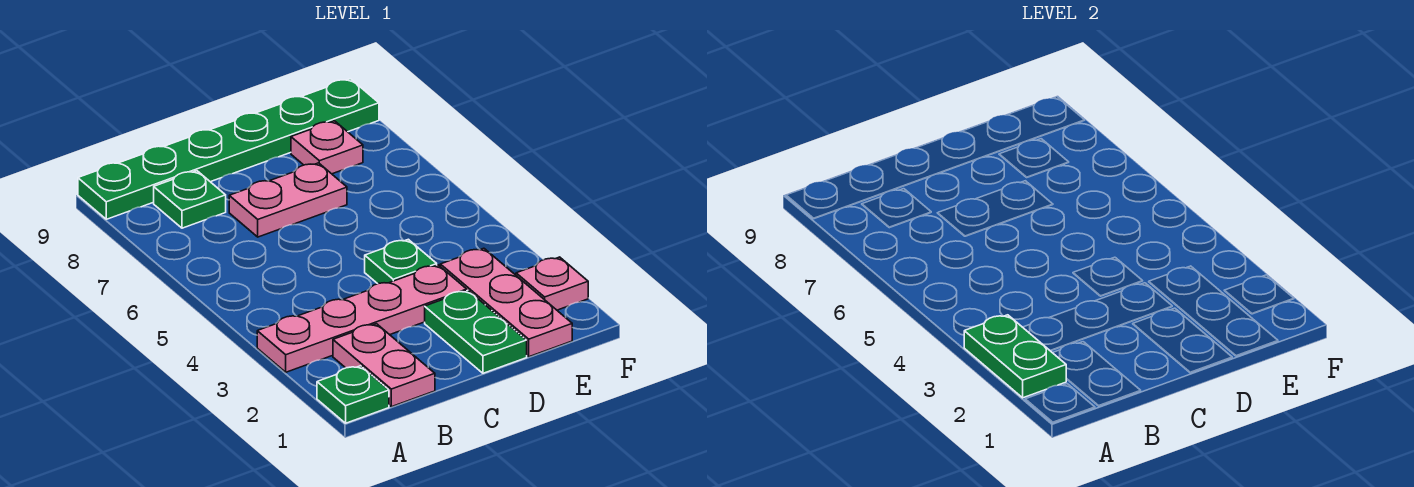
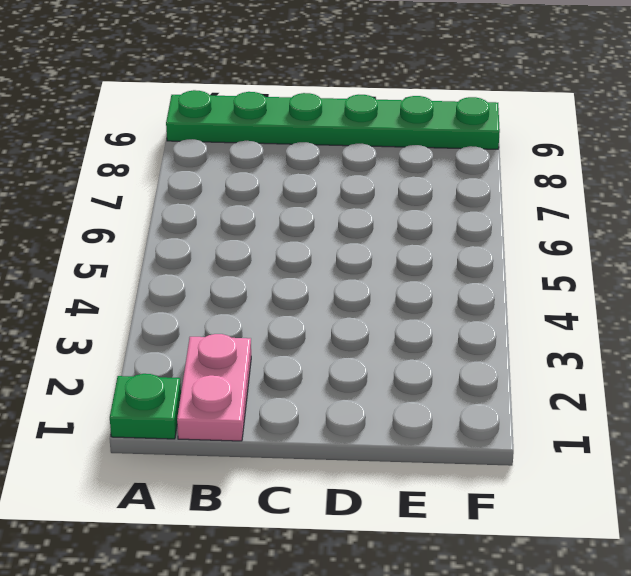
none -> pink plate A3:D3 level 1
none -> green plate B8 level 1
none -> pink plate C7:D7 level 1

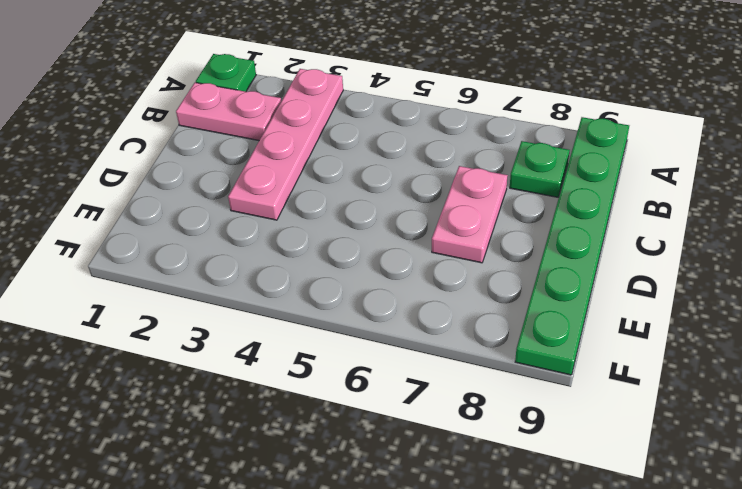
none -> green plate D1:D2 level 1
none -> green plate D4 level 1
none -> pink plate E1:E3 level 1

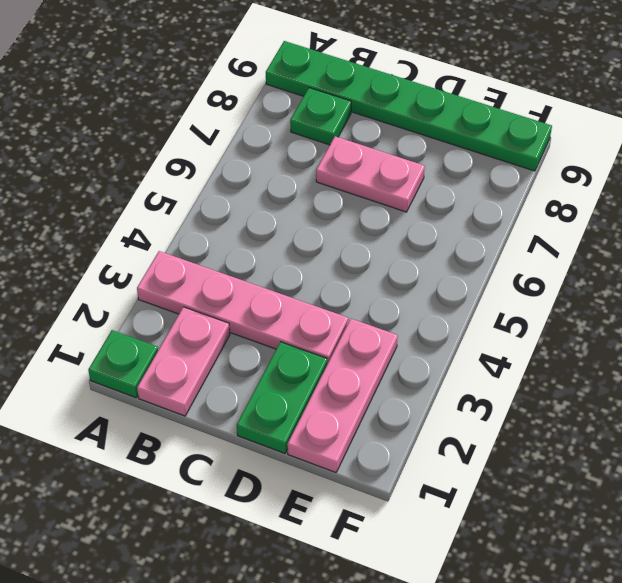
none -> green plate D4 level 1
none -> pink plate E8 level 1
none -> pink plate F2 level 1

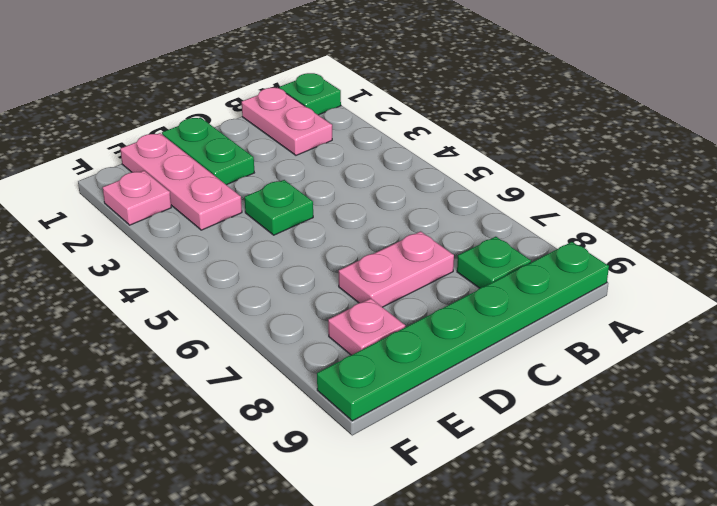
none -> pink plate A3:D3 level 1
none -> green plate A2:A3 level 2

